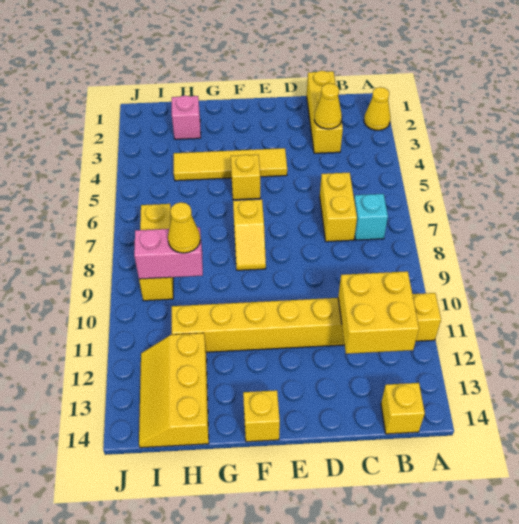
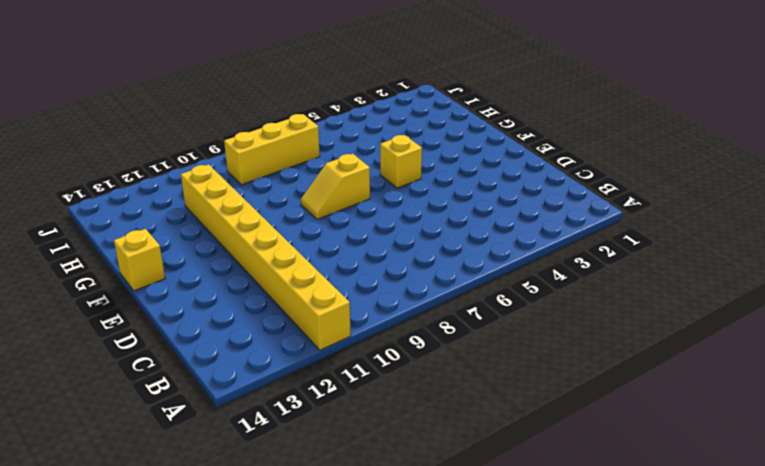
none -> yellow cone A2 level 1
none -> cyan brick B7 level 1
none -> yellow brick B14 level 1

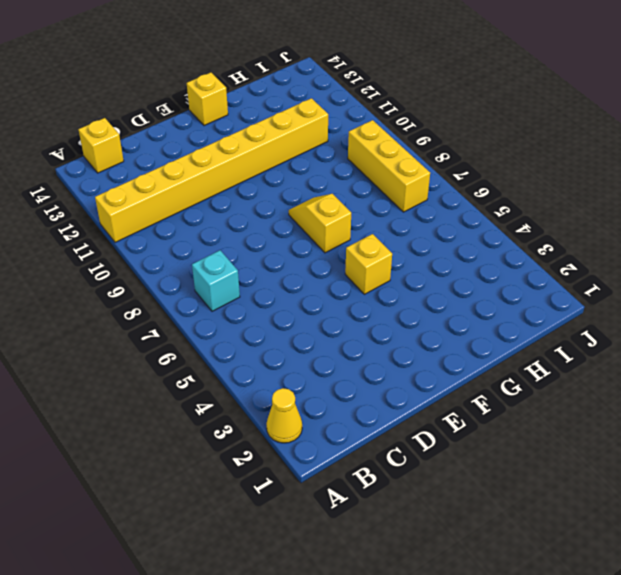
none -> yellow brick C1:C3 level 1
none -> yellow brick C6:C7 level 1
none -> yellow tile E4:H4 level 1

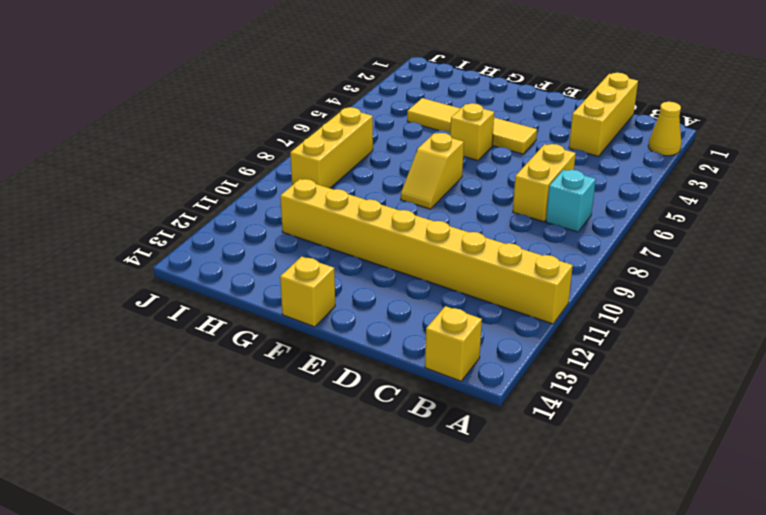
none -> pink brick H2 level 1
none -> yellow slope H12:I14 level 1 top H
none -> yellow brick B11:C12 level 2

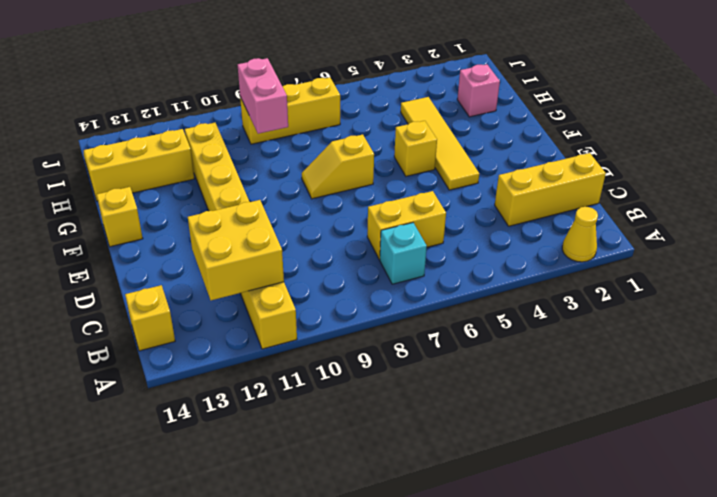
none -> yellow cone C3 level 2
none -> yellow cone H9 level 3

